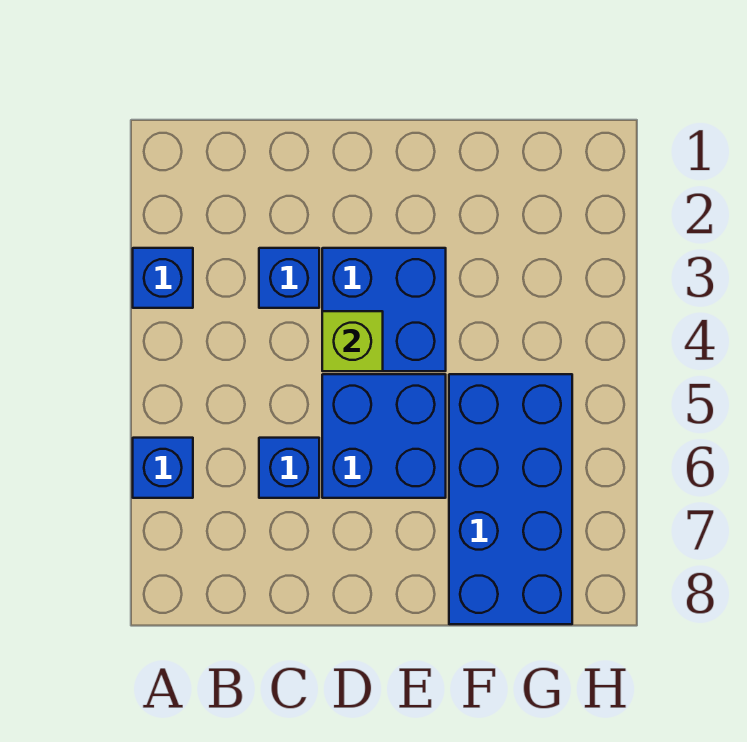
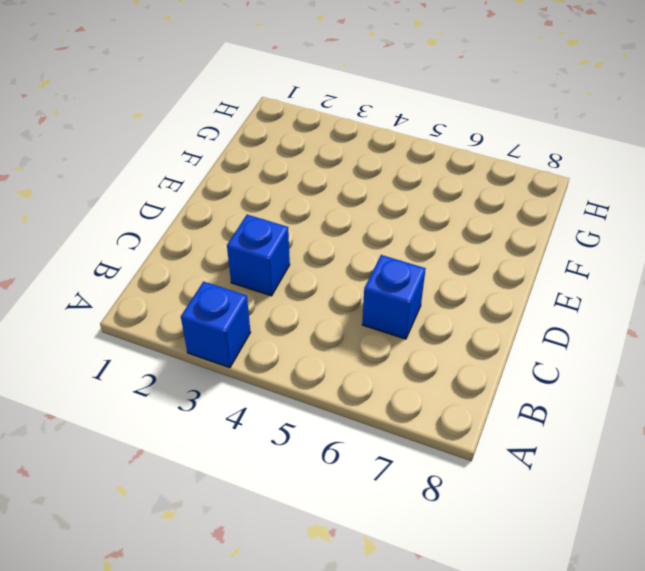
none -> blue brick A6 level 1
none -> blue brick D3:E4 level 1

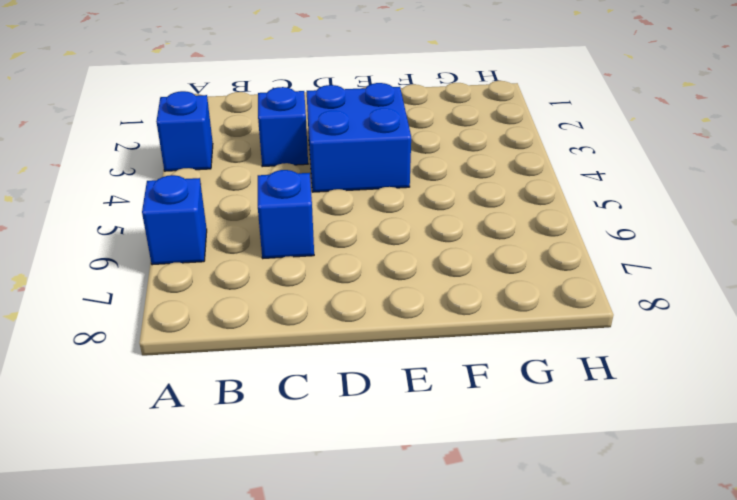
none -> blue brick D5:E6 level 1
none -> blue brick F5:G8 level 1

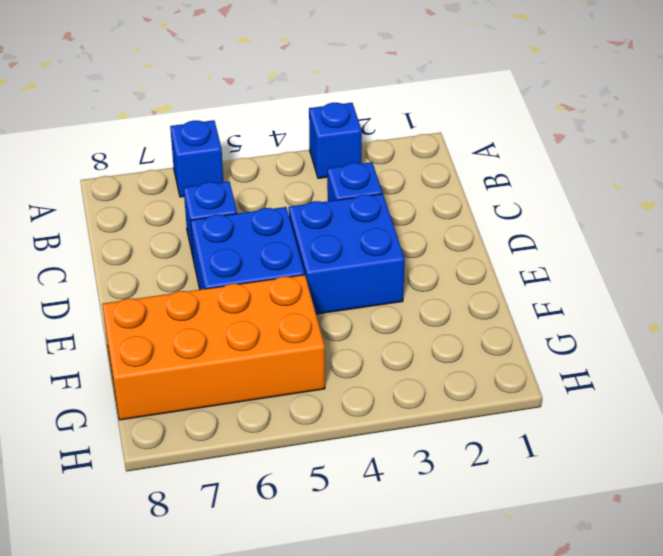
orange brick F5:G8 level 1 -> blue brick F5:G8 level 1
none -> lime brick D4 level 2

